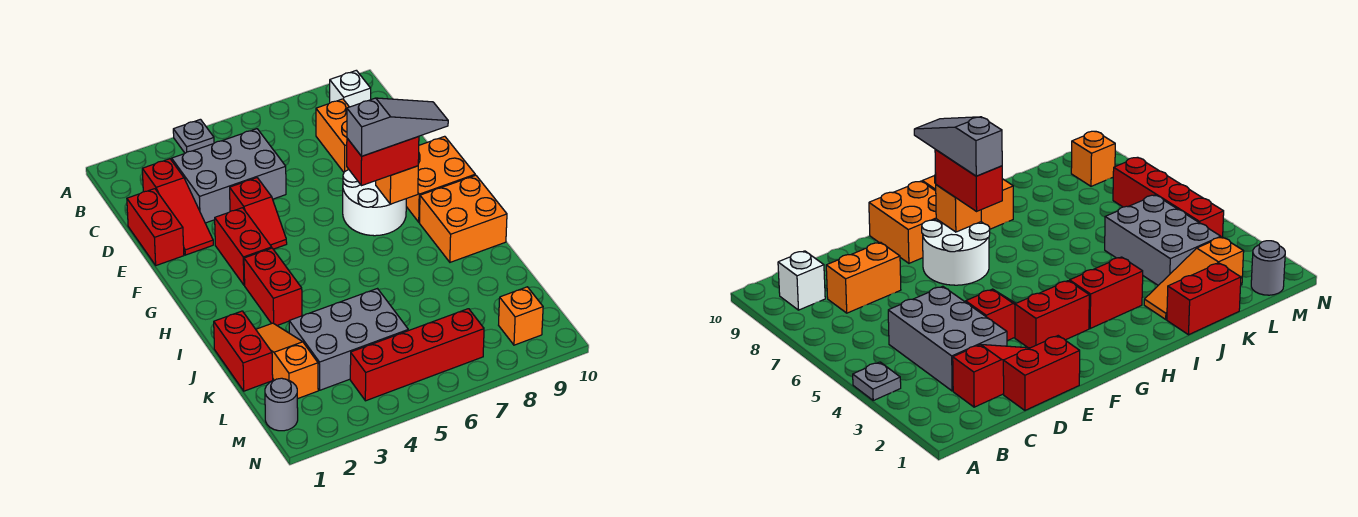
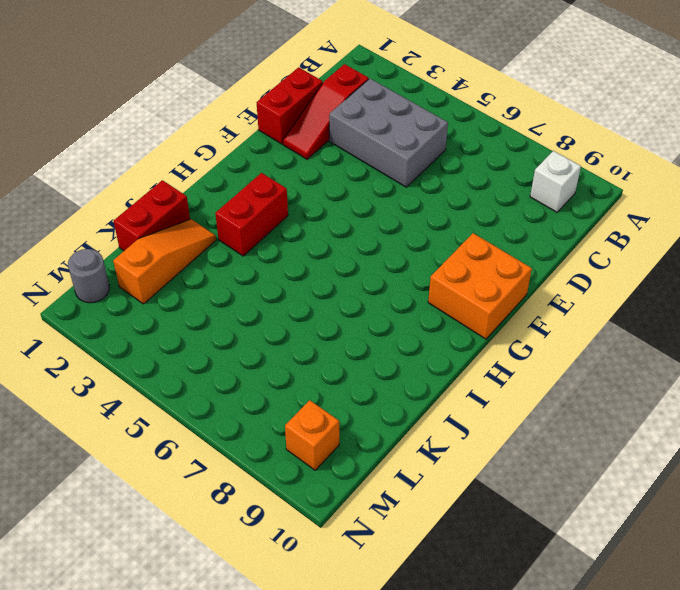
none -> grey plate A4 level 1
none -> orange brick C8:D8 level 1
none -> red slope E4:F4 level 1 top E

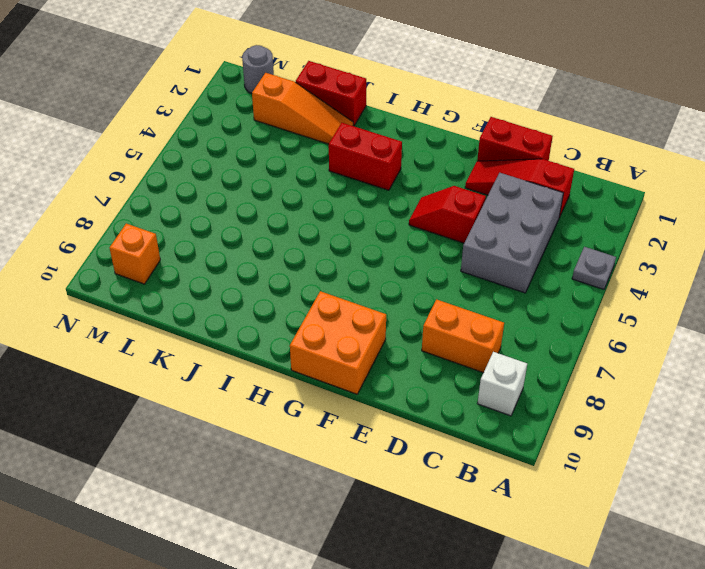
none -> red brick F3:G3 level 1
none -> white round brick F7:G8 level 1
none -> orange brick H9:I10 level 1

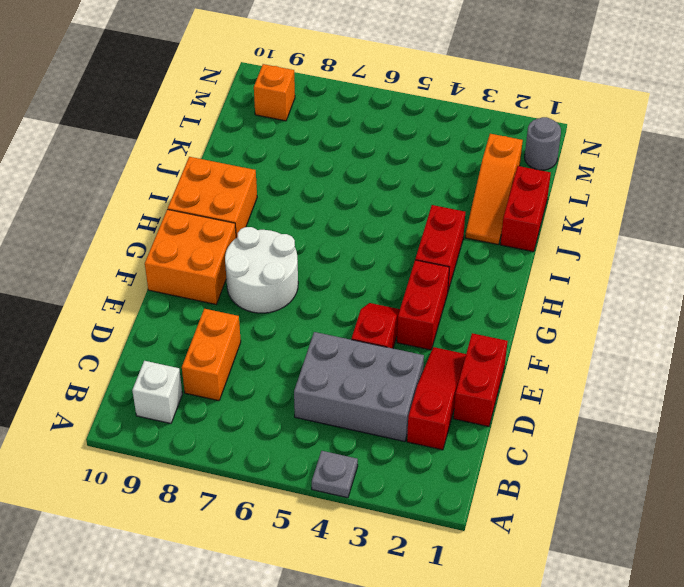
none -> grey brick K3:L5 level 1
none -> red brick M4:M7 level 1
none -> orange brick G8 level 2

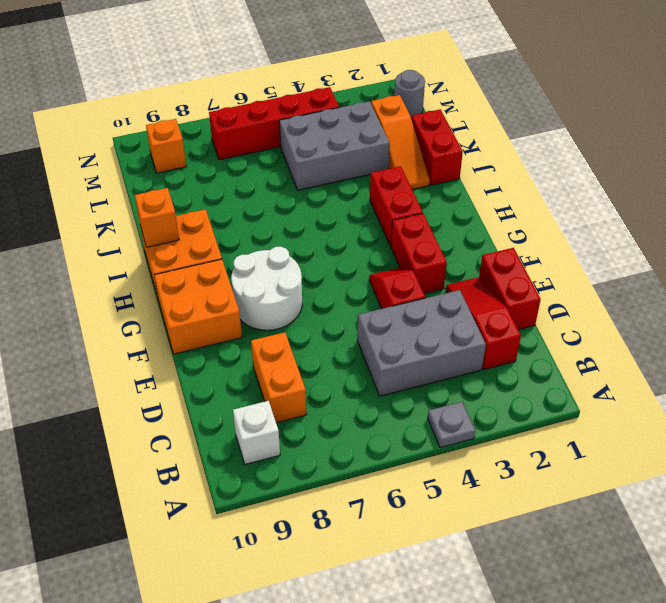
orange brick I10 level 2 -> orange brick G8 level 2
none -> red brick G7:G8 level 3
none -> grey slope G7:G9 level 4 top 7

